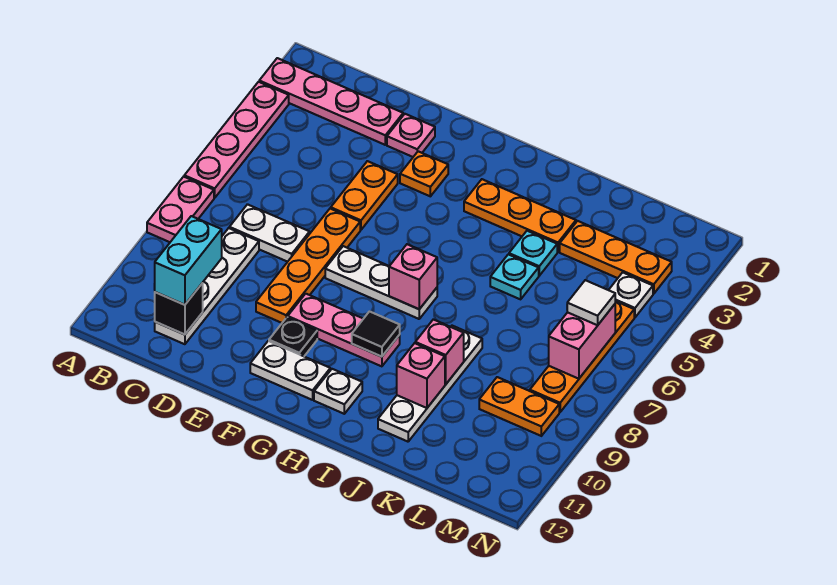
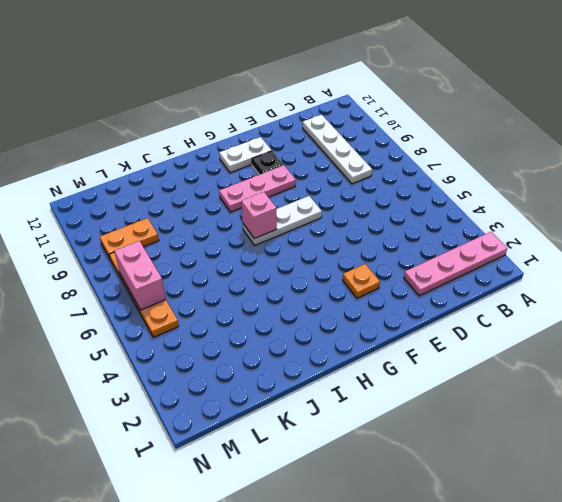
none -> pink plate A3:A6 level 1
none -> pink plate A7:A8 level 1
none -> white plate C7:D7 level 1
none -> pink plate E2 level 1

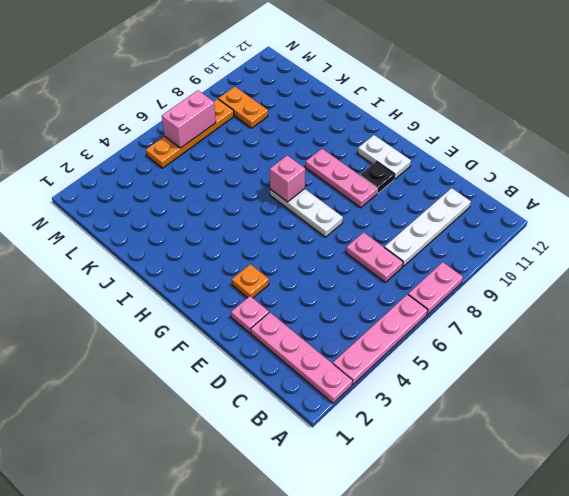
pink plate C7:D7 level 1 -> white plate C7:D7 level 1
none -> orange plate E4:E5 level 1
none -> orange plate E6:E9 level 1
none -> orange plate H3:J3 level 1
none -> white plate H11 level 1

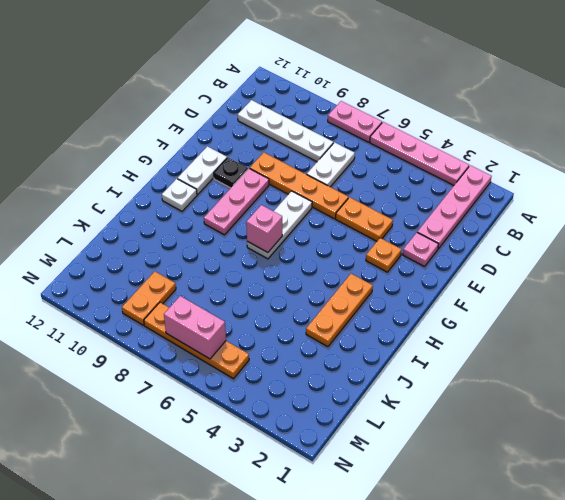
none -> cyan plate J4 level 1
none -> cyan plate J5 level 1
none -> white plate J8:J11 level 1
none -> orange plate K3:M3 level 1

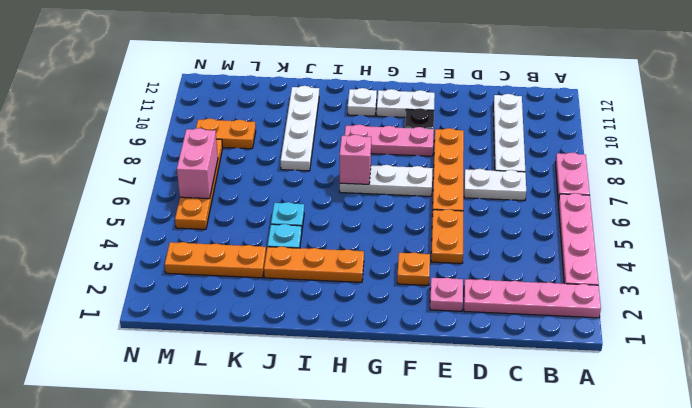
none -> white plate M4 level 1
none -> black brick C11 level 2
none -> black tile H9 level 2
none -> pink brick J9 level 2

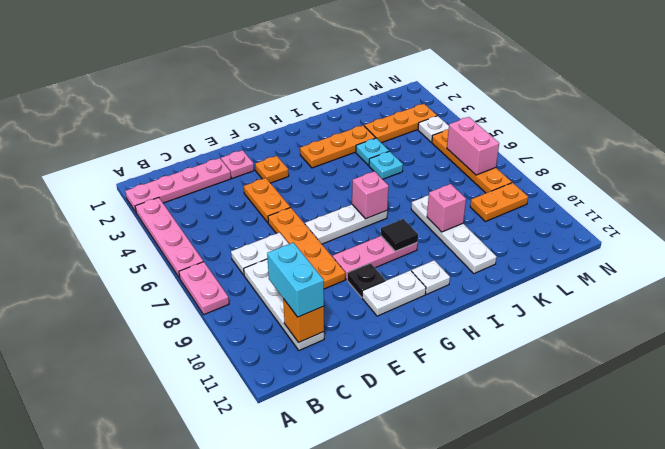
orange brick C11 level 2 -> black brick C11 level 2
none -> pink brick J10 level 2
none -> white tile M6 level 3

